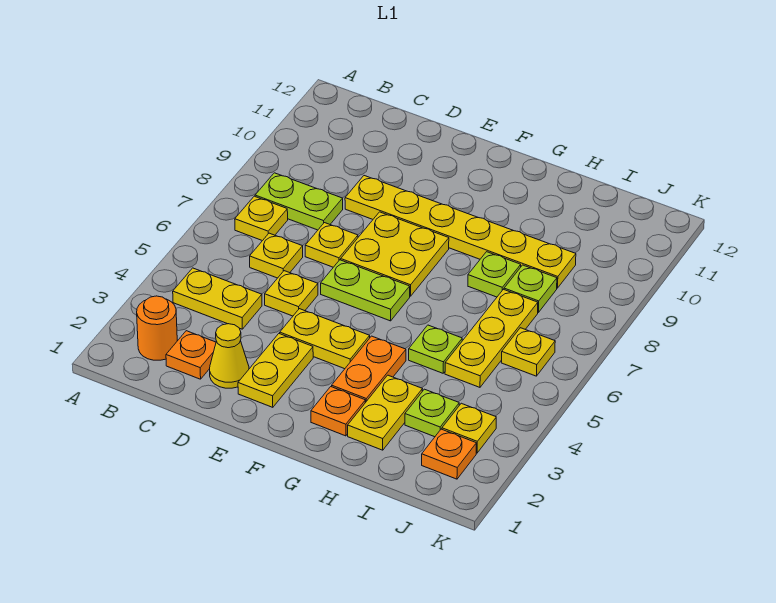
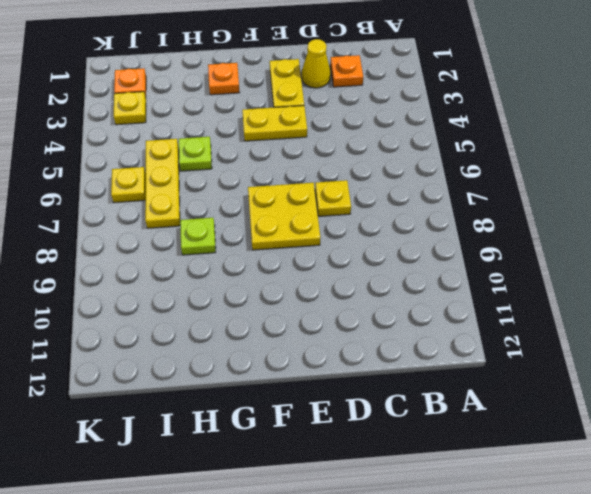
none -> orange round brick B2 level 1
none -> yellow plate B4:C4 level 1
none -> yellow plate B7 level 1

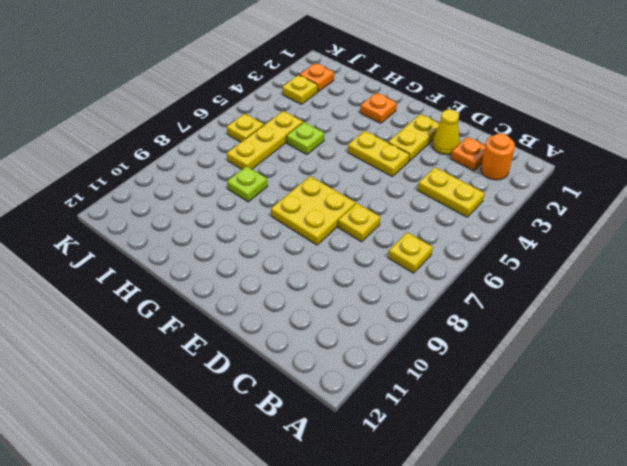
none -> lime plate B8:C8 level 1
none -> yellow plate C6 level 1
none -> yellow plate D5 level 1

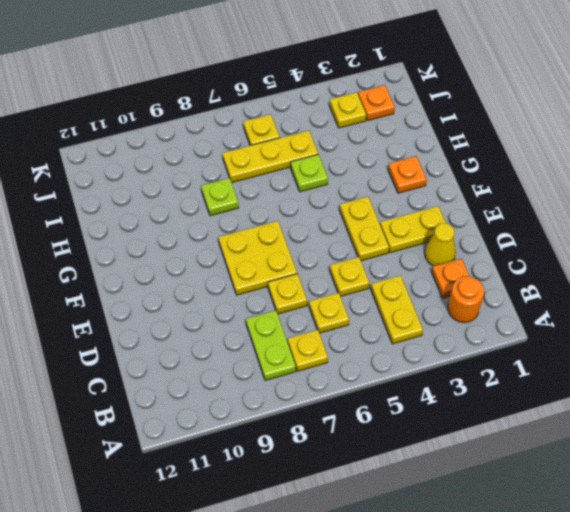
none -> yellow plate D9:I9 level 1
none -> lime plate E6:F6 level 1
none -> orange plate G3:G4 level 1

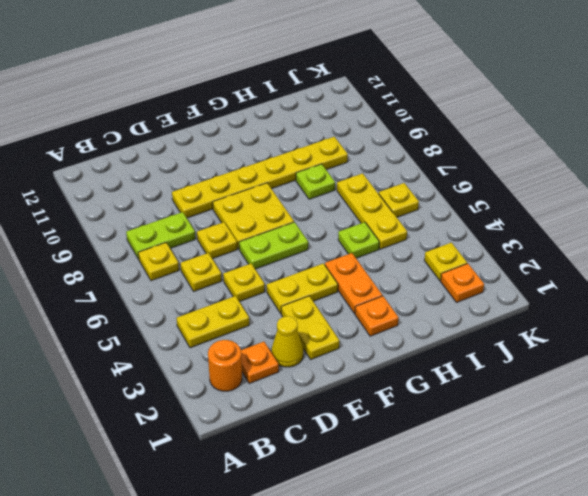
none -> yellow plate H2:H3 level 1
none -> lime plate I3 level 1
none -> lime plate I8 level 1

